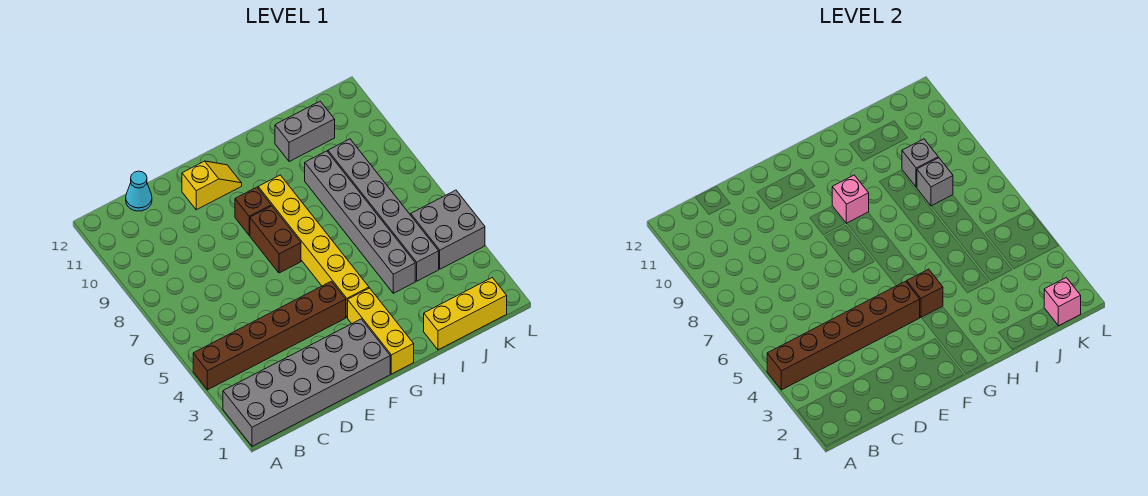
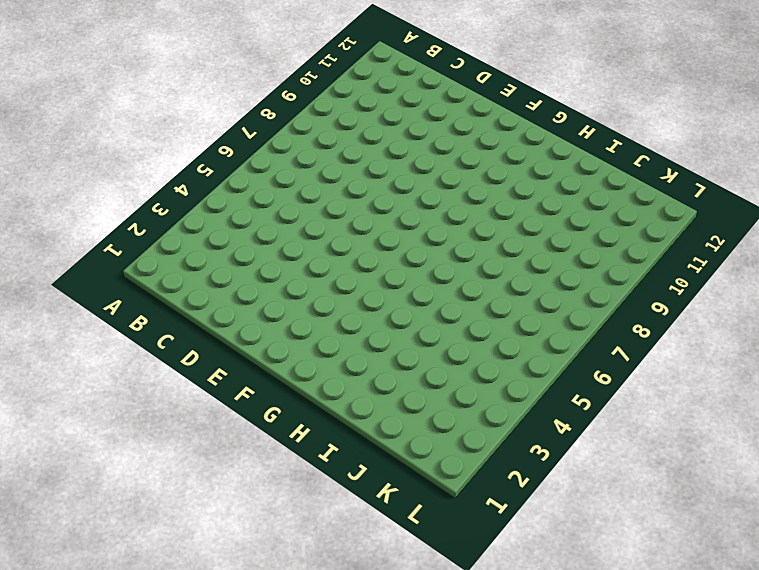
none -> grey brick A1:F2 level 1
none -> brown brick A4:F4 level 1
none -> cyan cone C12 level 1

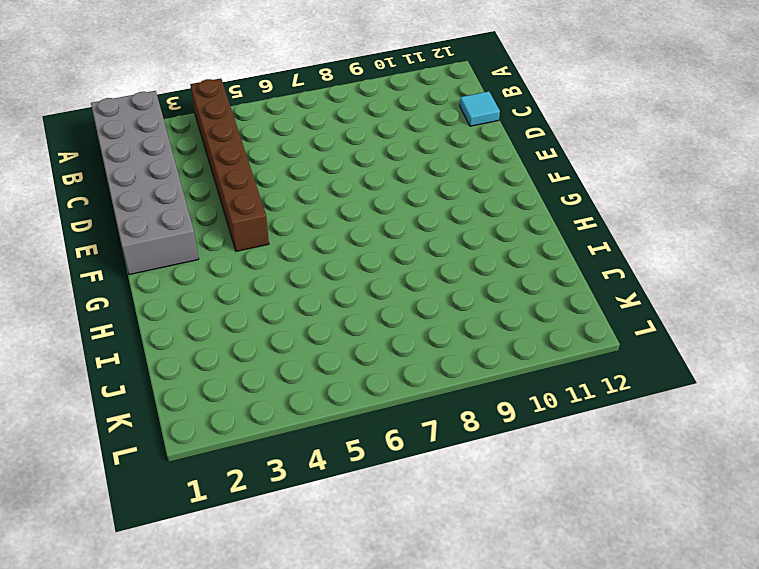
cyan tile C12 level 1 -> cyan cone C12 level 1
none -> yellow slope E11:F11 level 1 top E
none -> brown brick F7:F8 level 1
none -> brown brick F9 level 1

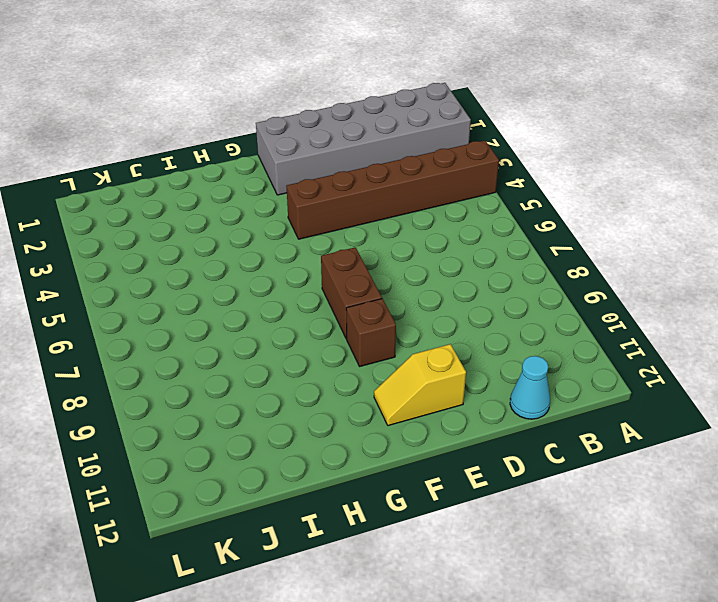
none -> yellow brick G1:G3 level 1
none -> yellow brick G4:G9 level 1
none -> yellow brick I1:K1 level 1

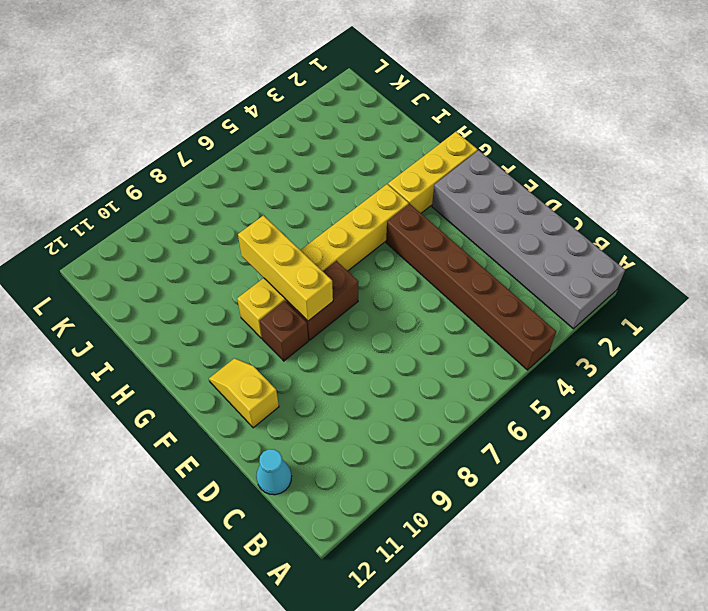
yellow brick F8:H8 level 2 -> yellow brick I1:K1 level 1
none -> grey brick I4:I9 level 1
none -> grey brick I11:J11 level 1
none -> grey brick J4:J9 level 1

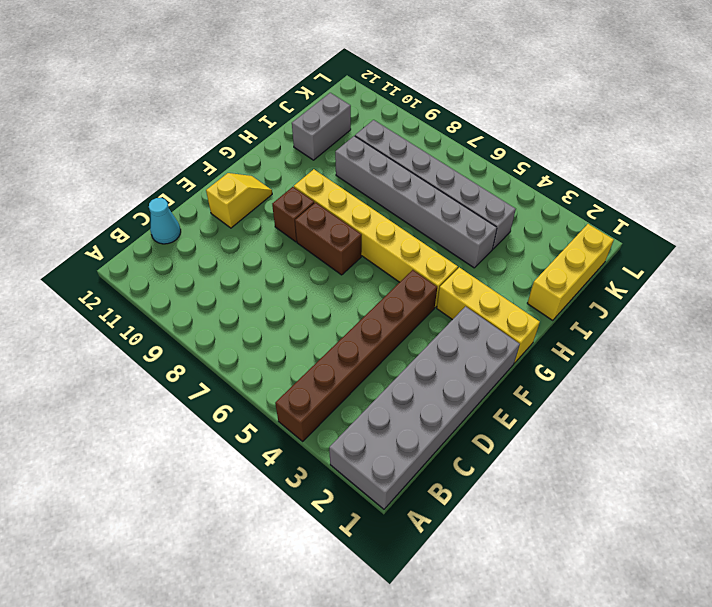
none -> grey brick K4:L5 level 1
none -> brown brick A4:F4 level 2
none -> brown brick G4 level 2

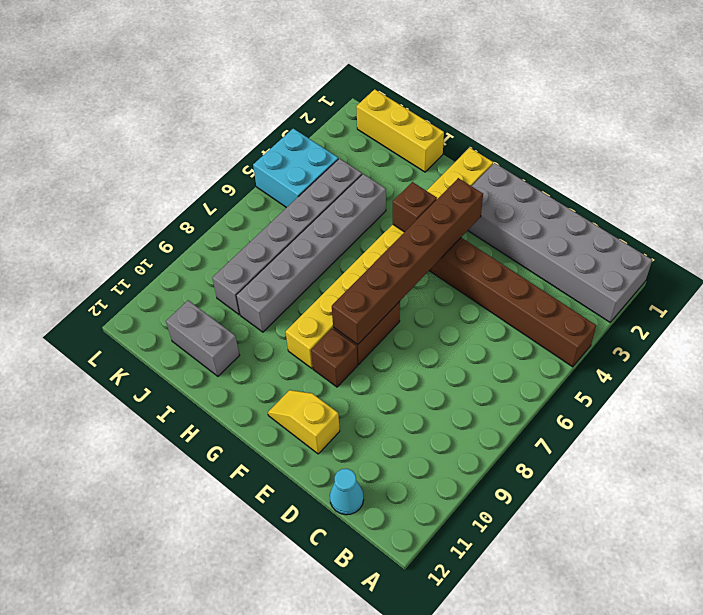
brown brick F3:F8 level 2 -> brown brick A4:F4 level 2
cyan brick K4:L5 level 1 -> grey brick K4:L5 level 1
none -> pink brick G9 level 2
none -> grey brick J8 level 2
none -> grey brick J9 level 2

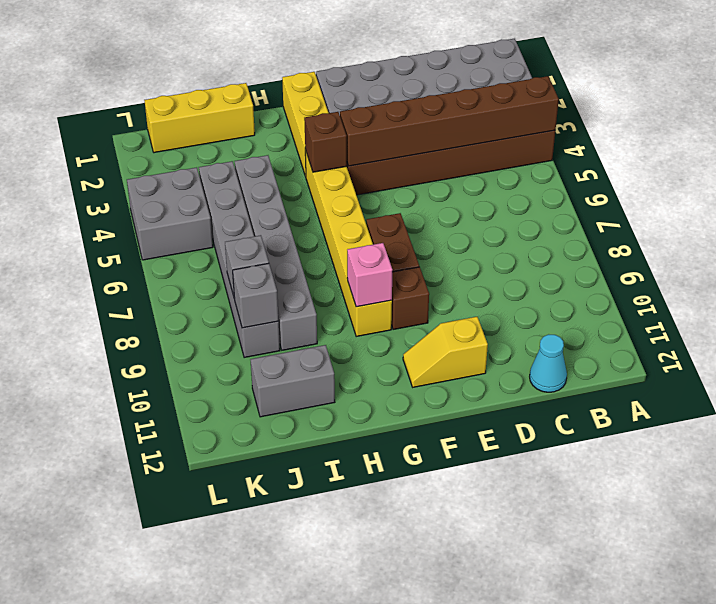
none -> pink brick K1 level 2

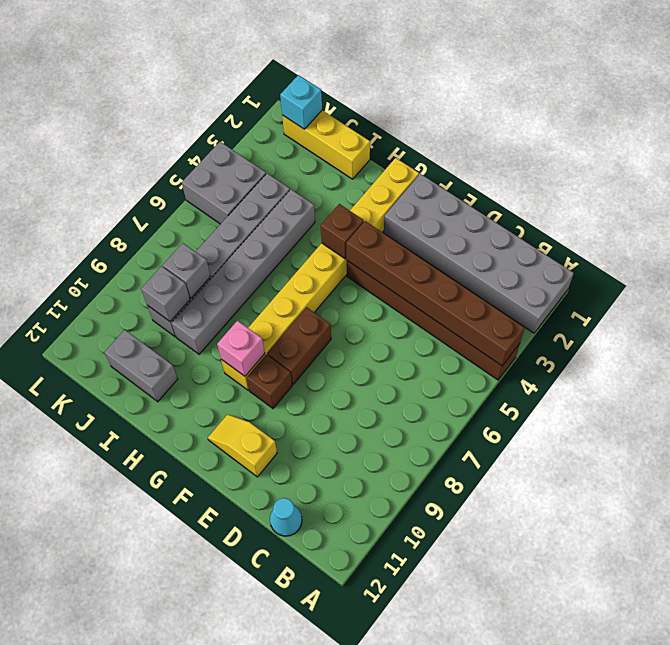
cyan brick K1 level 2 -> pink brick K1 level 2

